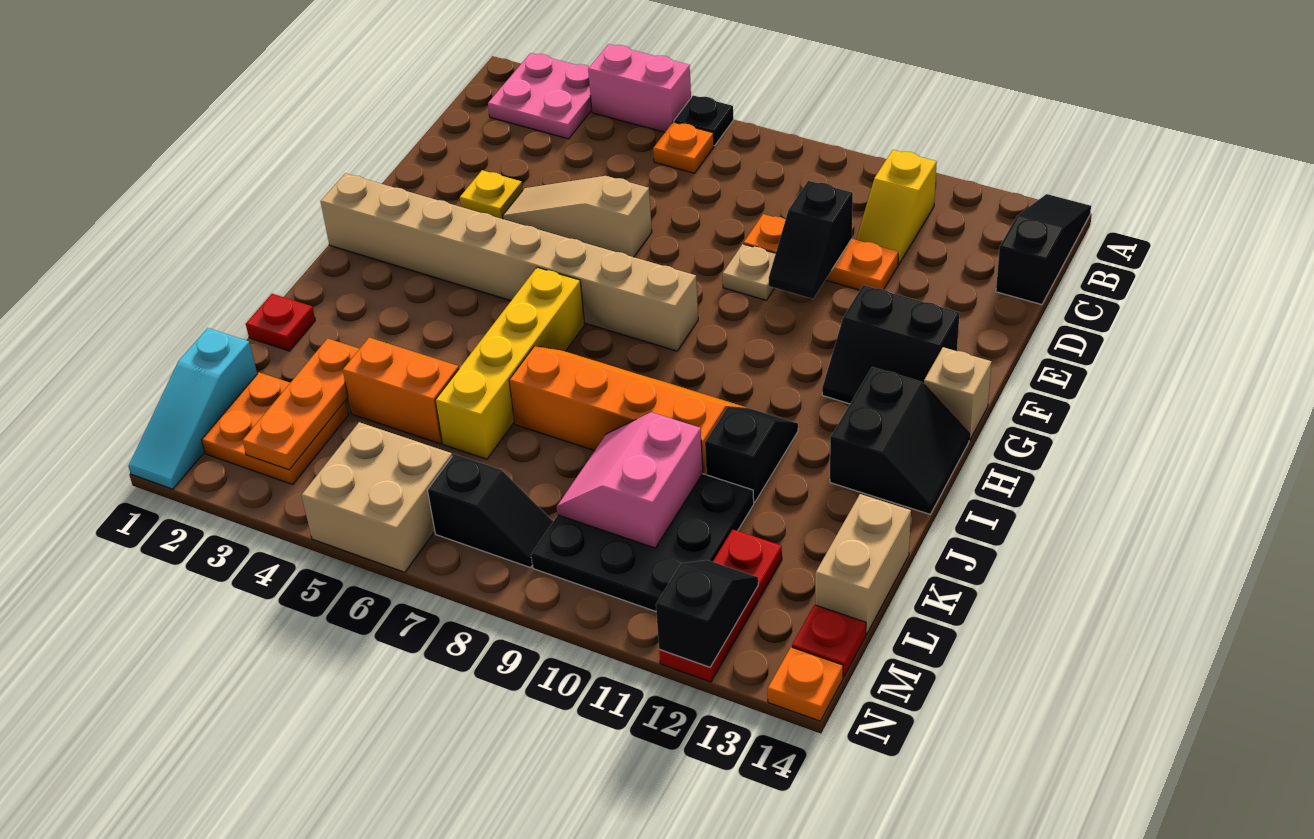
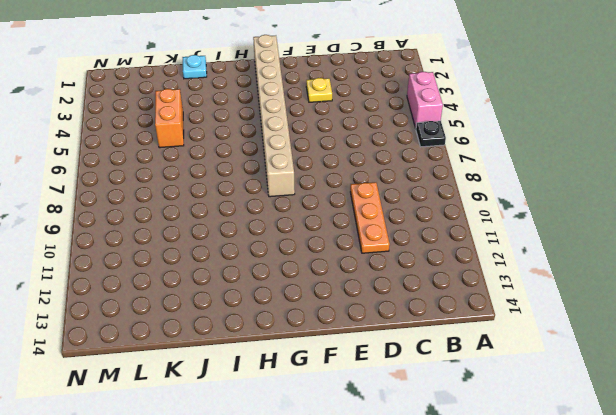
cyan plate J1 level 1 -> red plate J1 level 1
none -> pink plate A2:B3 level 1
none -> black slope A14:C14 level 1 top C
none -> orange plate B6 level 1
none -> yellow slope B11:C11 level 1 top B

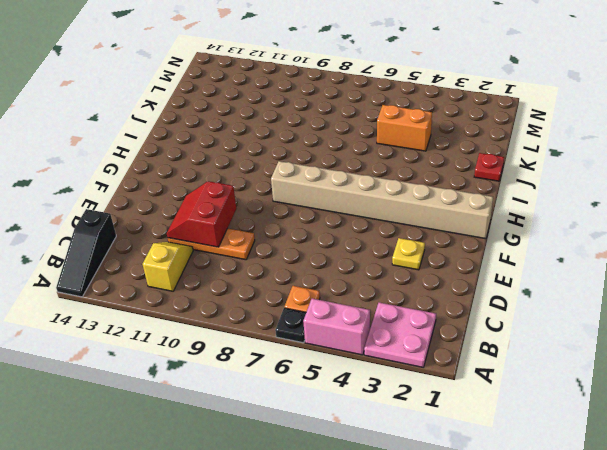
red slope D10:E11 level 2 top 10 -> black slope D10:E10 level 2 top D
none -> tan slope E4:E6 level 1 top 6
none -> tan plate E9 level 1
none -> black slope F12:G13 level 1 top F
none -> tan brick G14 level 1

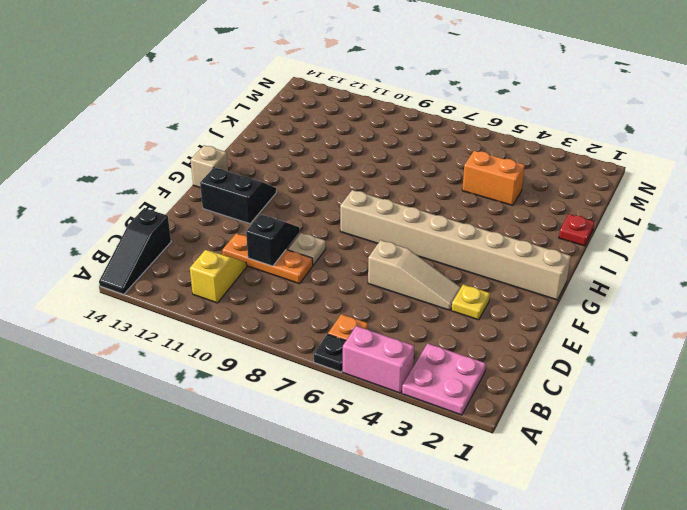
none -> yellow brick H6:K6 level 1
none -> black slope H13:I14 level 1 top 13
none -> orange slope I7:J10 level 1 top J
none -> black slope I11:J11 level 1 top J

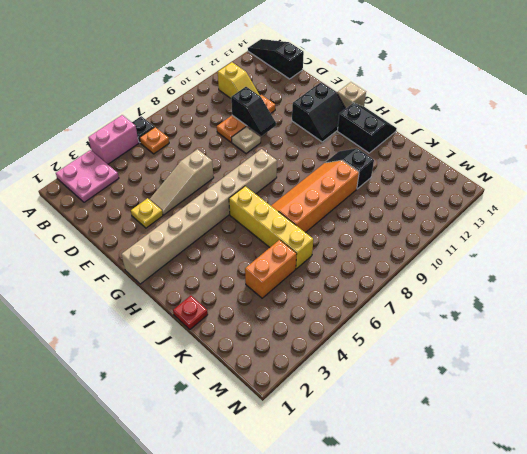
none -> black plate K9:M11 level 1
none -> tan brick K14:L14 level 1
none -> cyan slope L1:N1 level 1 top L
none -> orange plate L2:M3 level 1

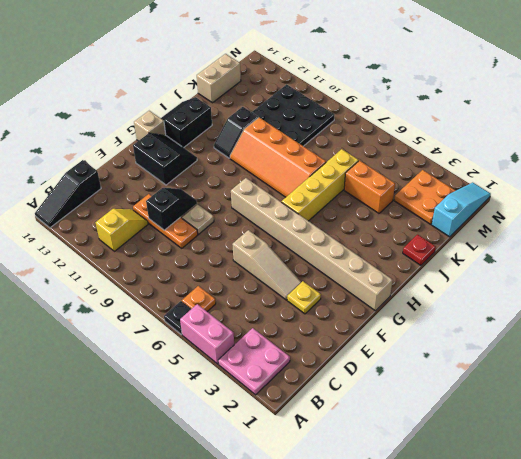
none -> red plate L12:N12 level 1
none -> tan brick M5:N6 level 1
none -> black slope M7:M8 level 1 top 7
none -> red plate M14 level 1

